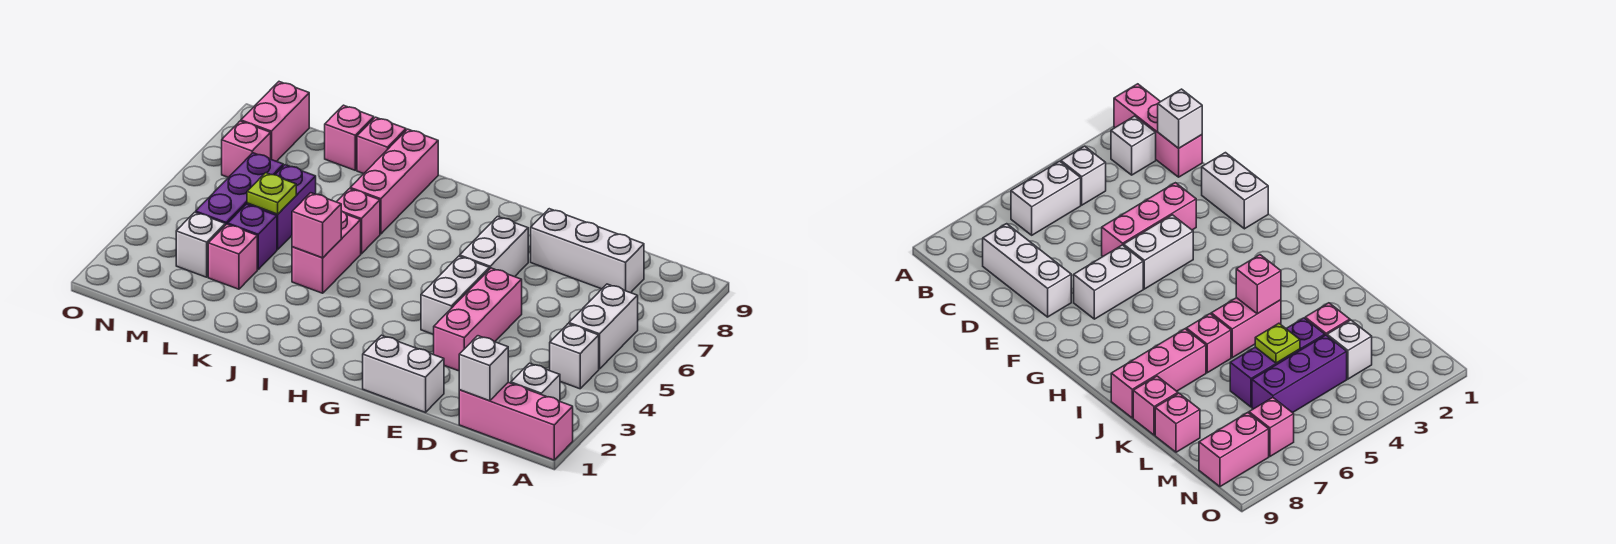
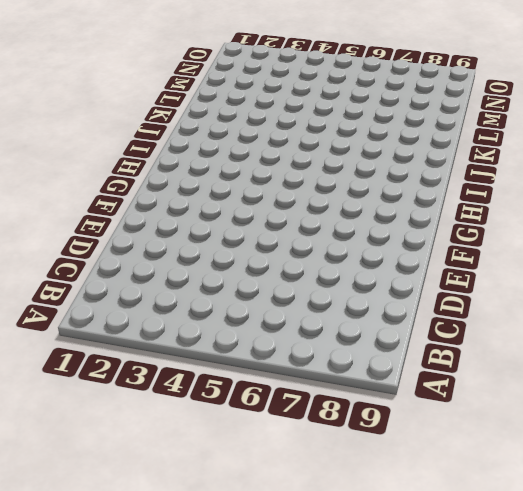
none -> pink brick A1:C1 level 1
none -> white brick B2 level 1
none -> white brick B4 level 1

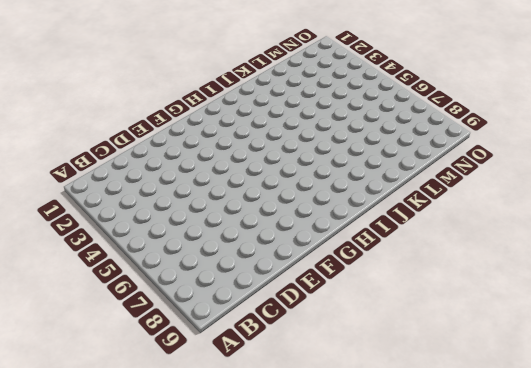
none -> pink brick A1:C1 level 1
none -> white brick B2 level 1
none -> white brick B4 level 1

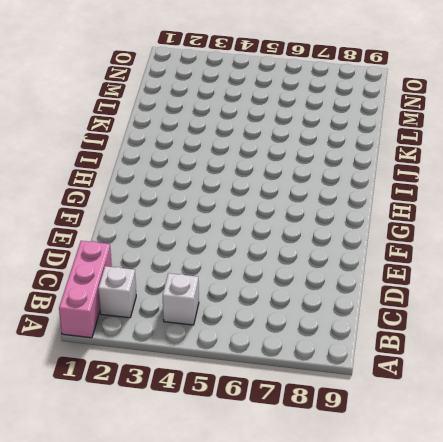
none -> white brick B5:B6 level 1
none -> white brick C8:E8 level 1
none -> white brick E1:F1 level 1

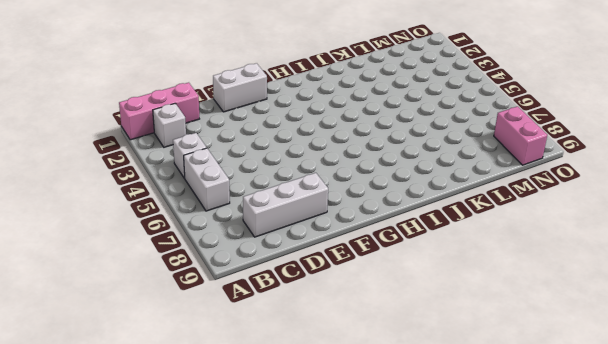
none -> pink brick E3:E5 level 1
none -> white brick F4:F5 level 1
none -> white brick F6:F7 level 1

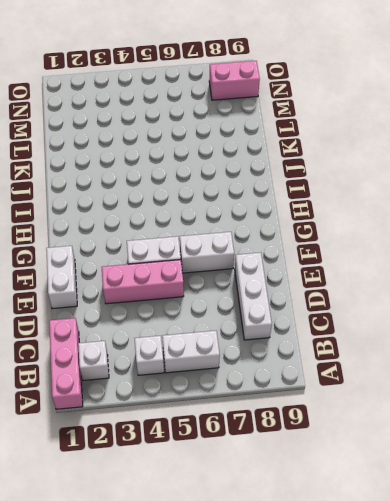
none -> pink brick J4:J5 level 1
none -> pink brick J6 level 1
none -> pink brick J7:J9 level 1

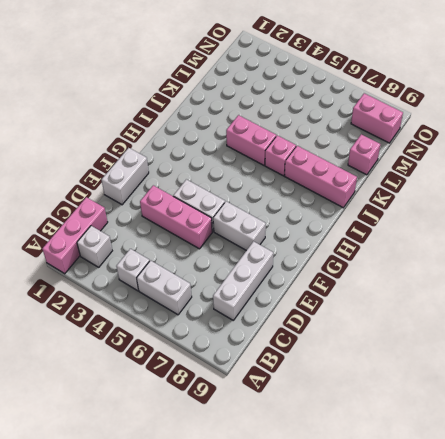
none -> pink brick K9 level 1
none -> pink brick L3 level 1
none -> purple brick L4 level 1

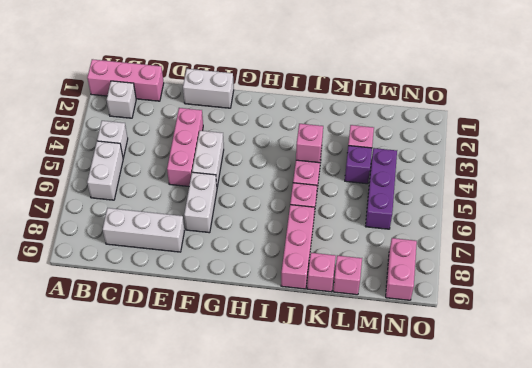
none -> purple brick L5:L6 level 1
none -> white brick M3 level 1
none -> pink brick N7 level 1

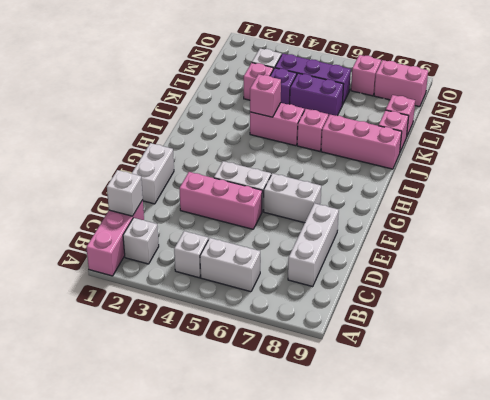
none -> lime plate L5 level 2

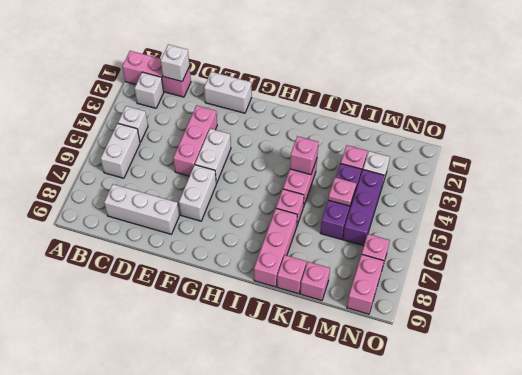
pink plate L5 level 2 -> lime plate L5 level 2

